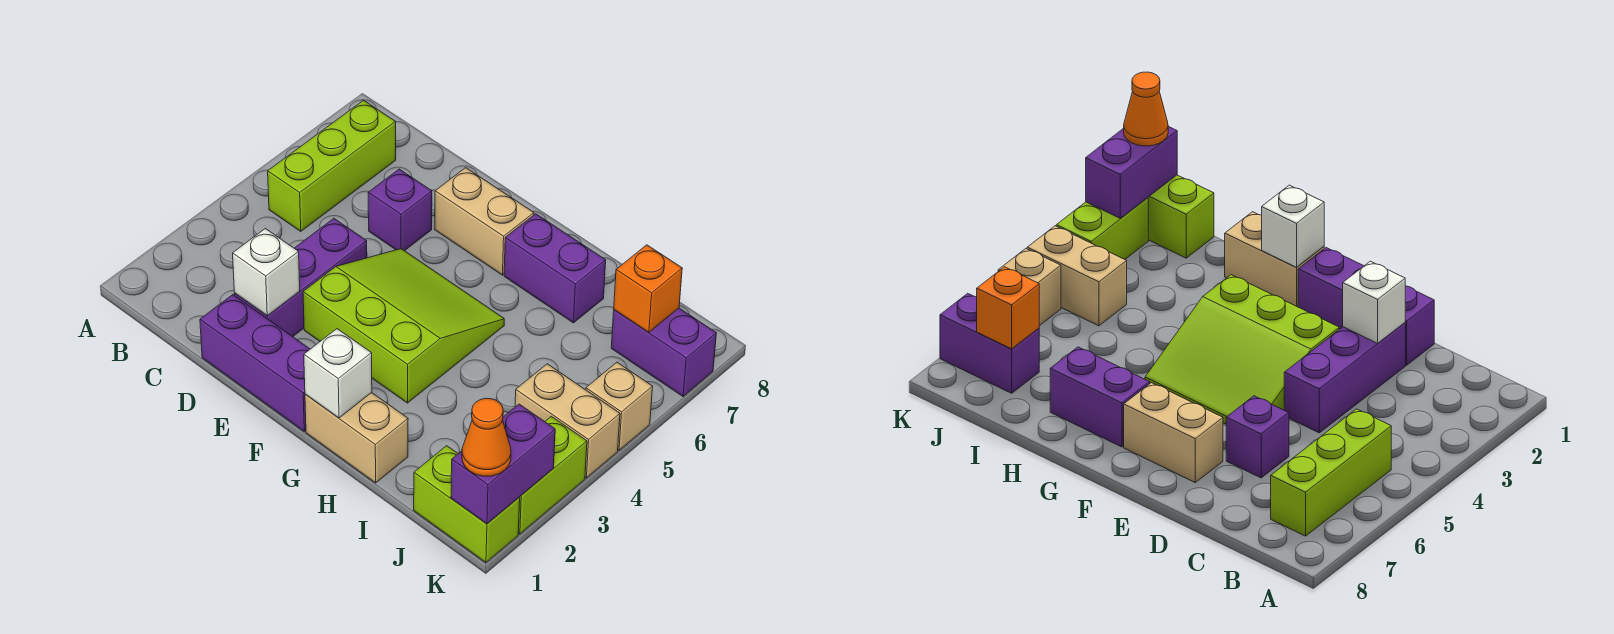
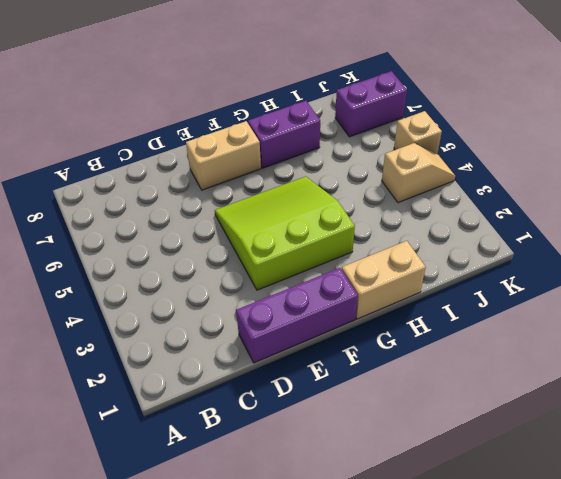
tan slope J4:K4 level 1 top J -> tan brick J4:K4 level 1
none -> lime brick B5:B7 level 1
none -> purple brick D2:D4 level 1
none -> purple brick D6 level 1

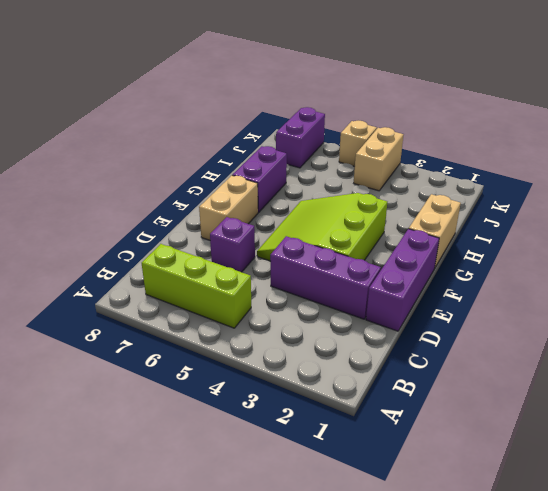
none -> lime brick J1:K1 level 1
none -> lime brick K2:K3 level 1
none -> white brick D2 level 2

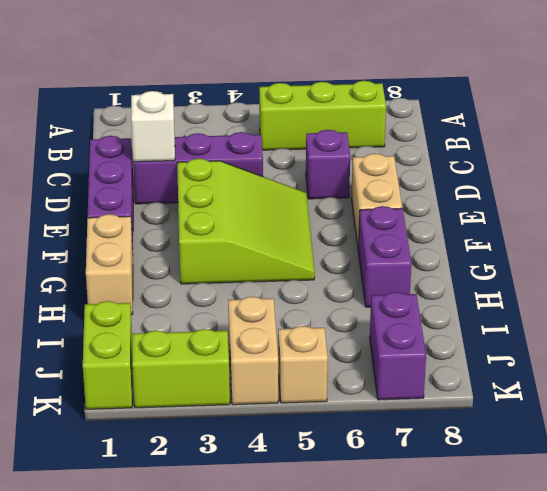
none -> white brick G1 level 2
none -> orange brick J7 level 2
none -> purple brick K1:K2 level 2

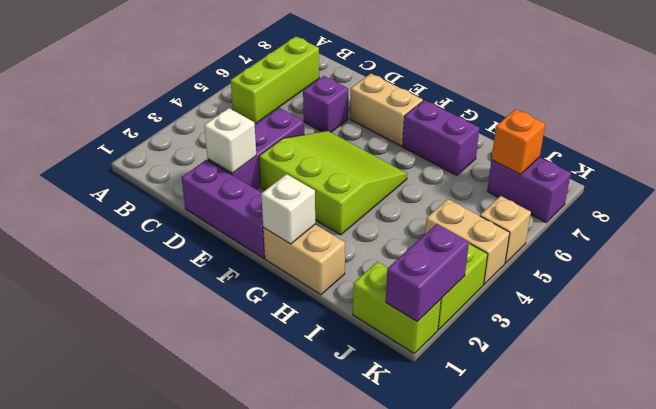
none -> orange cone K1 level 3

